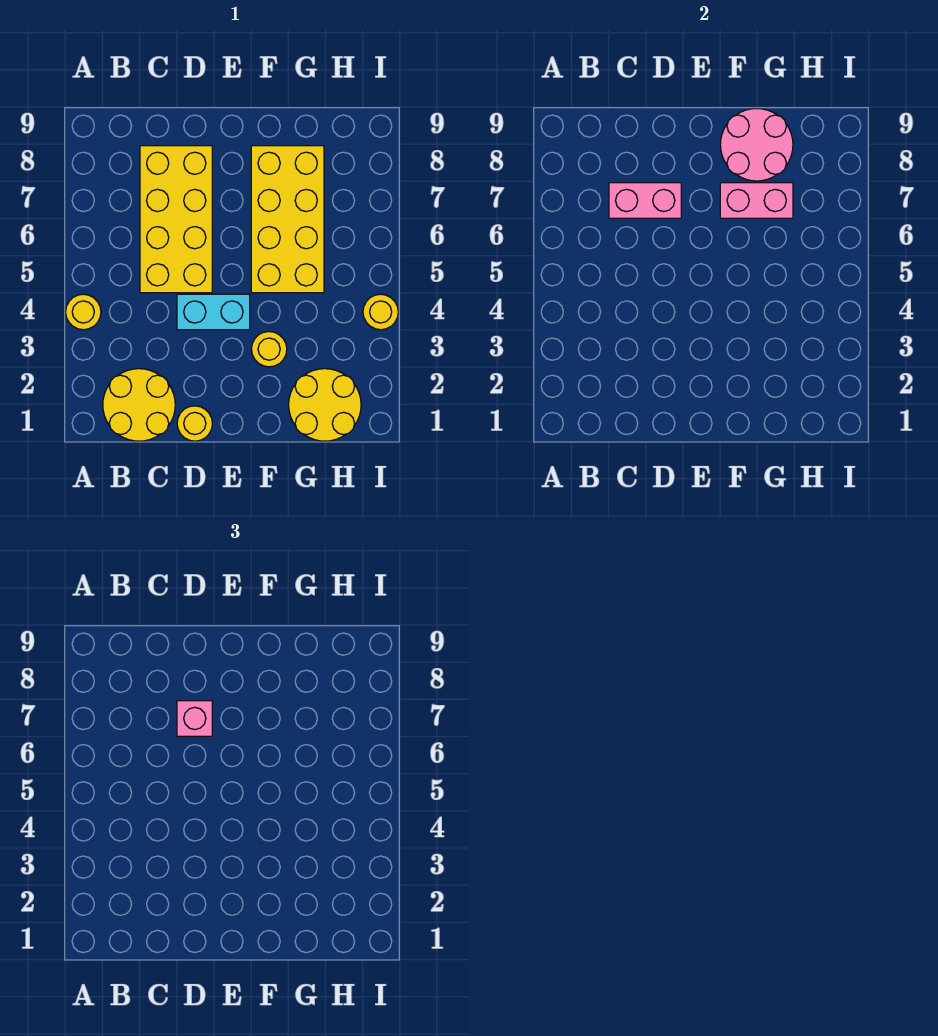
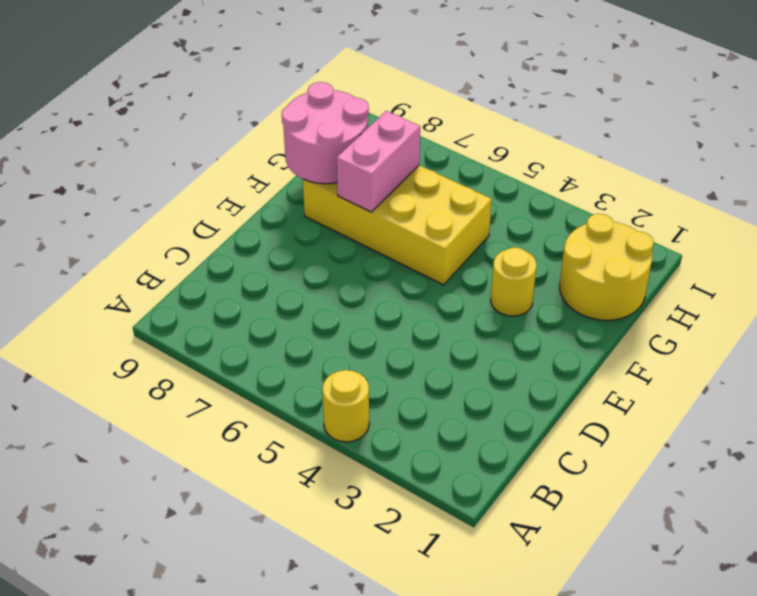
none -> yellow round brick B1:C2 level 1
none -> yellow brick C5:D8 level 1
none -> yellow round brick D1 level 1

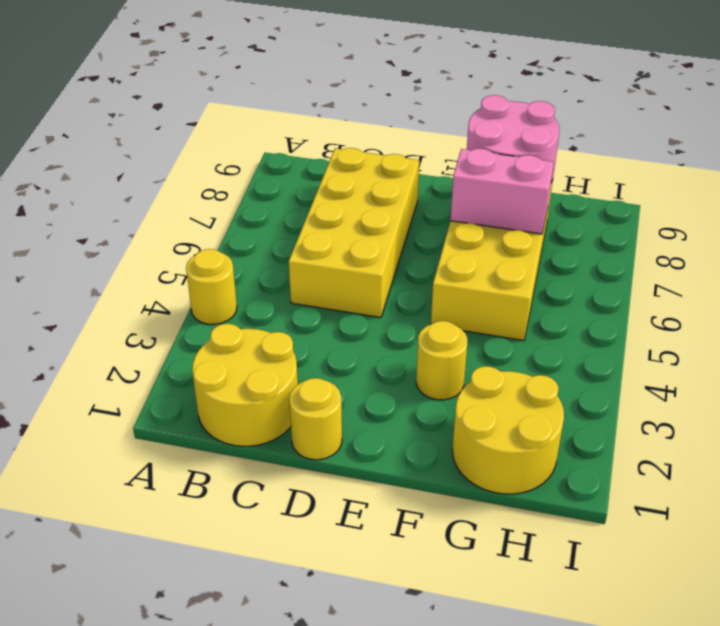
none -> cyan brick D4:E4 level 1
none -> yellow round brick I4 level 1
none -> pink brick C7:D7 level 2

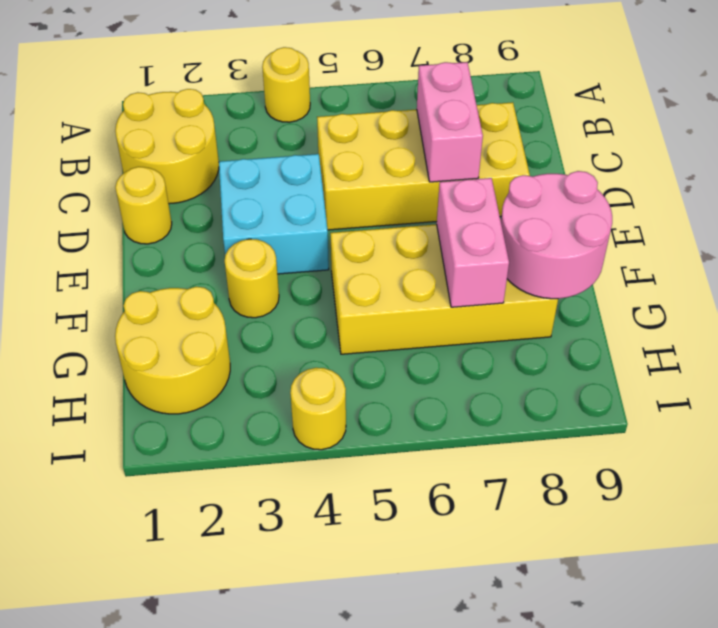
cyan brick D3:E4 level 1 -> cyan brick D4:E4 level 1
none -> pink brick D7 level 3

